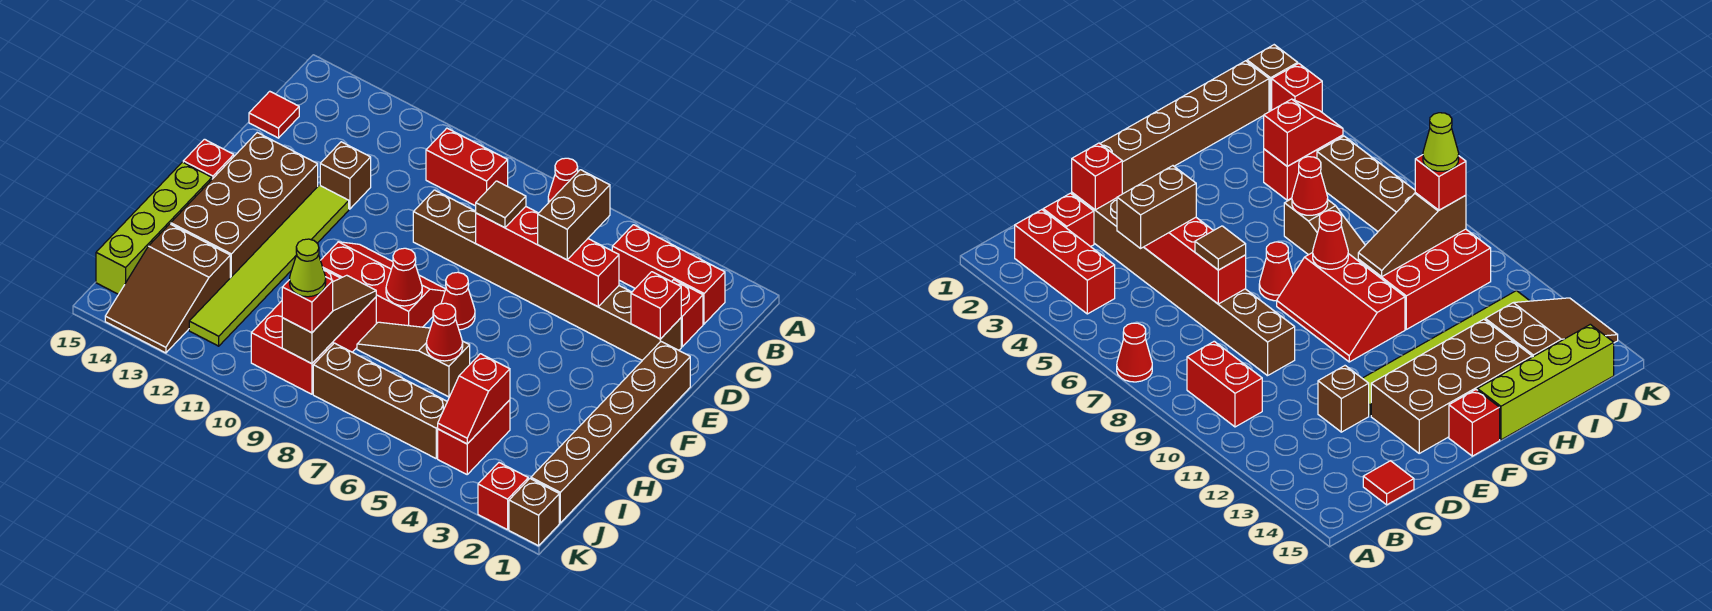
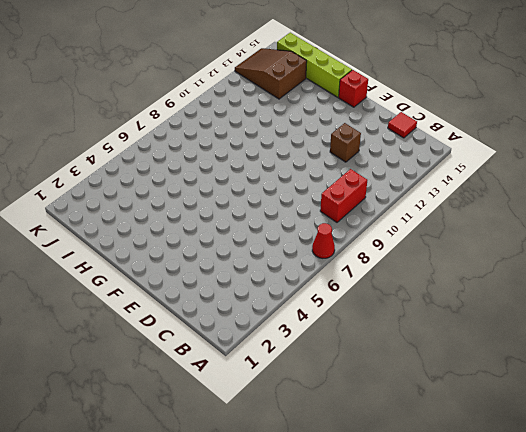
none -> red brick B2:B4 level 1
none -> red brick C2 level 1
none -> brown brick D2:D9 level 1
none -> brown brick E1:J1 level 1

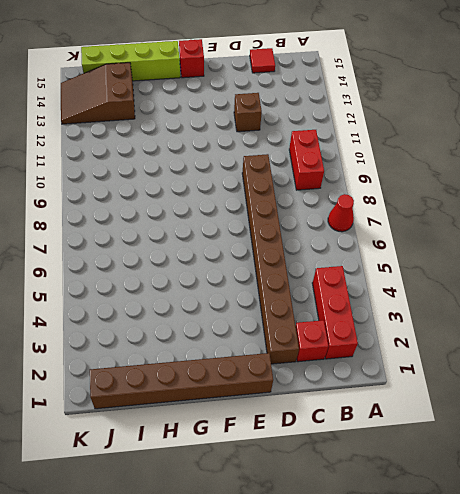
none -> lime tile E12:J12 level 1
none -> brown brick E13:H14 level 1
none -> red cone F7 level 1
none -> red slope F8:G10 level 1 top G

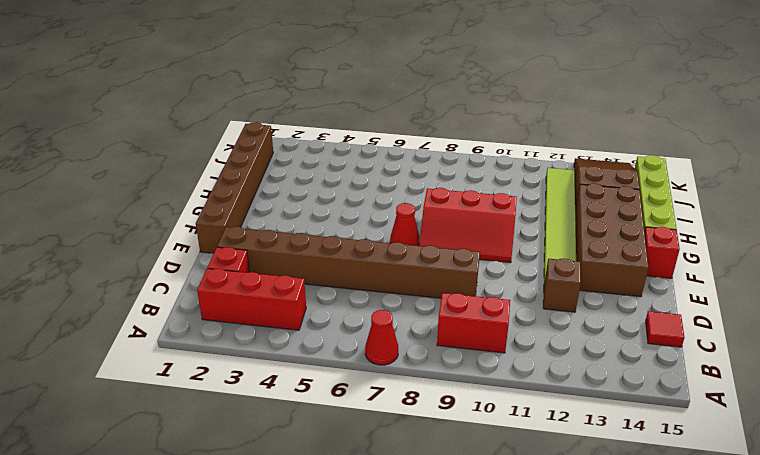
none -> brown slope H6:H8 level 1 top 6
none -> red brick H9:J10 level 1
none -> red brick I4:J4 level 1
none -> brown brick J5:J8 level 1

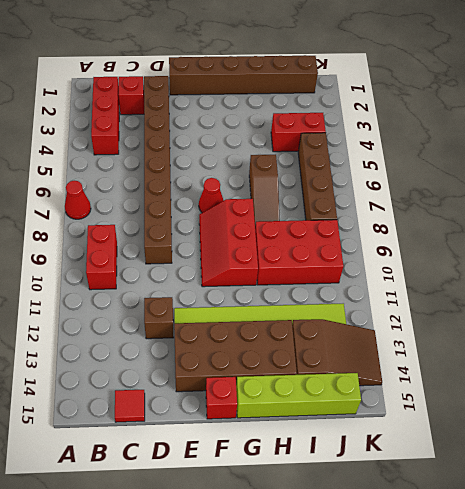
none -> brown brick K1 level 1
none -> red brick K2 level 1
none -> red brick D2 level 2
none -> red brick D4:D7 level 2

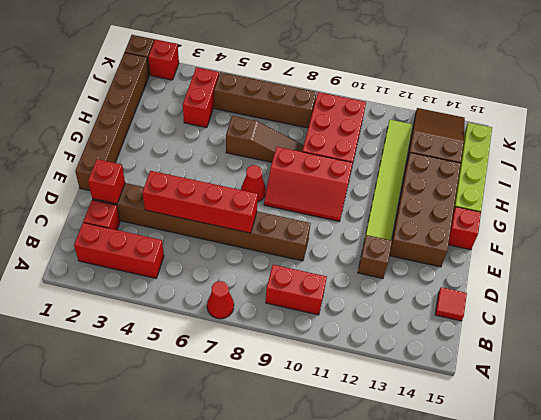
none -> red cone G8 level 2
none -> red cone H6 level 2
none -> brown slope H9:J9 level 2 top J
none -> red slope I4:J4 level 2 top I

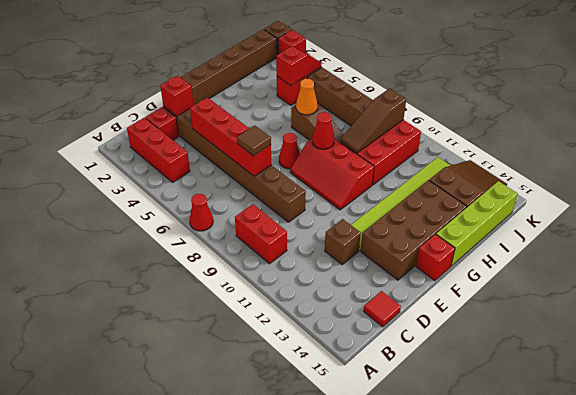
orange cone H6 level 2 -> red cone H6 level 2
none -> brown brick C5:D5 level 3
none -> red brick J9 level 3
none -> lime cone J9 level 4

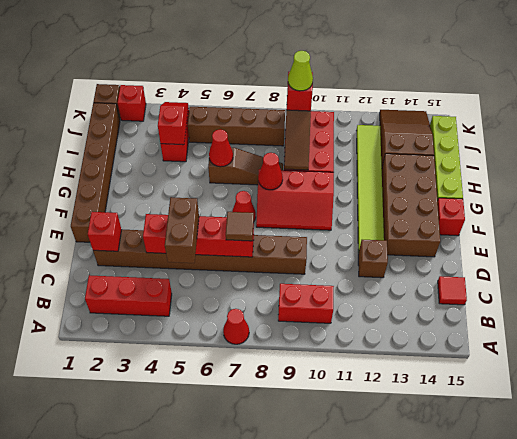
none -> red brick C2 level 1

